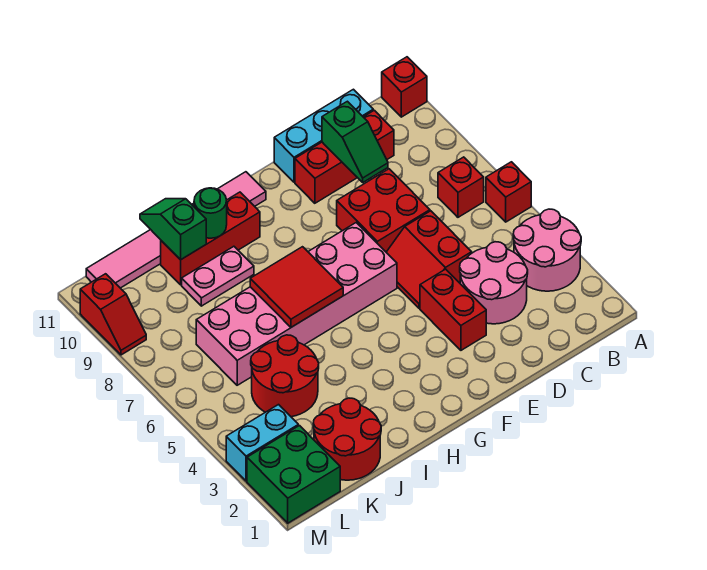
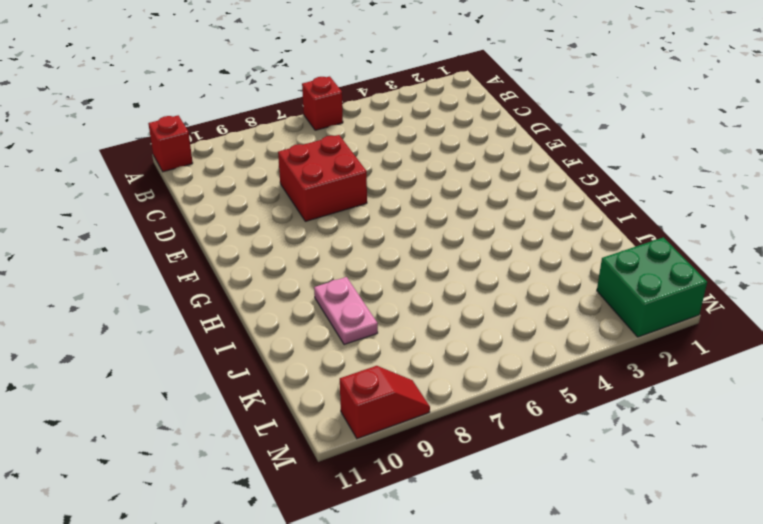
none -> pink round brick A3:B4 level 1
none -> red brick B7 level 1
none -> pink round brick C3:D4 level 1

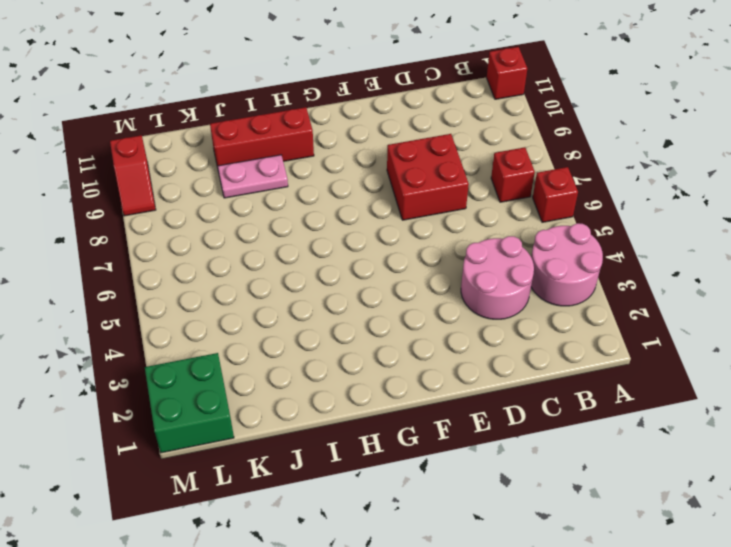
none -> red brick C10:E10 level 1
none -> cyan brick C11:E11 level 1
none -> red slope D5:E6 level 1 top D

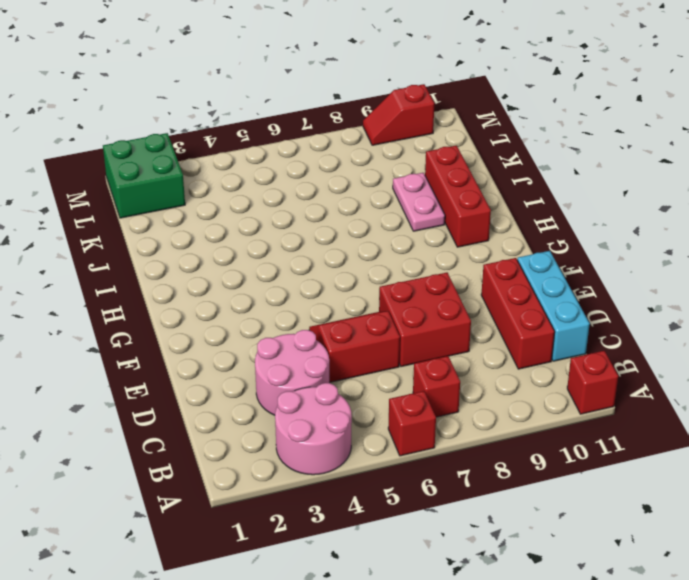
none -> red brick E3:E4 level 1
none -> pink brick F6:K7 level 1
none -> pink tile G11:L11 level 1

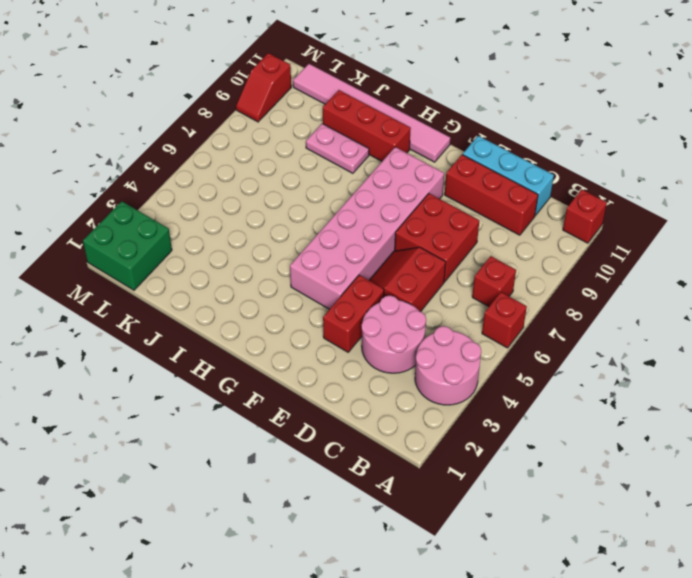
pink brick F4:G9 level 1 -> pink brick F6:K7 level 1
none -> red round brick J1:K2 level 1
none -> red round brick J4:K5 level 1
none -> cyan brick L3:M3 level 1

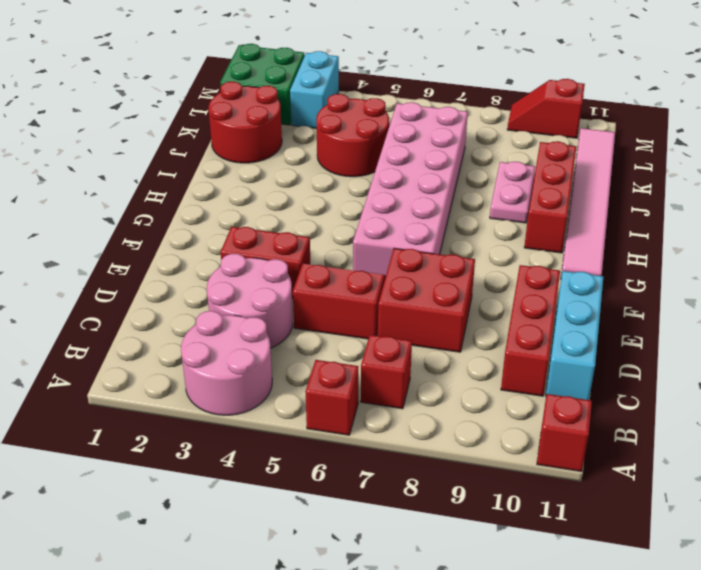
none -> green slope D9:D10 level 2 top 10
none -> red tile H6:I7 level 2
none -> green round brick I10 level 2

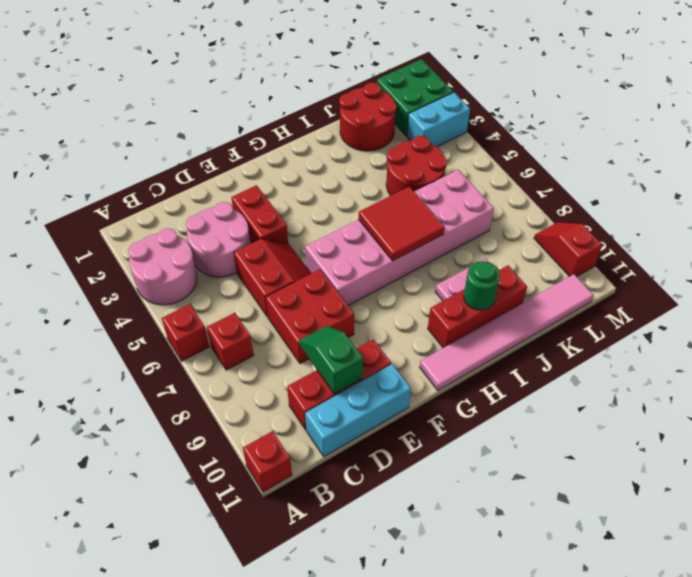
none -> green slope J10:J11 level 2 top 10

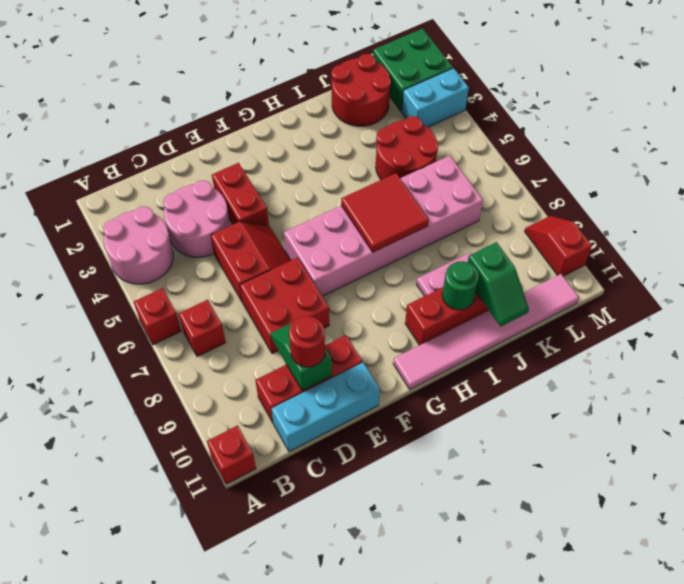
red round brick D10 level 3 -> none

